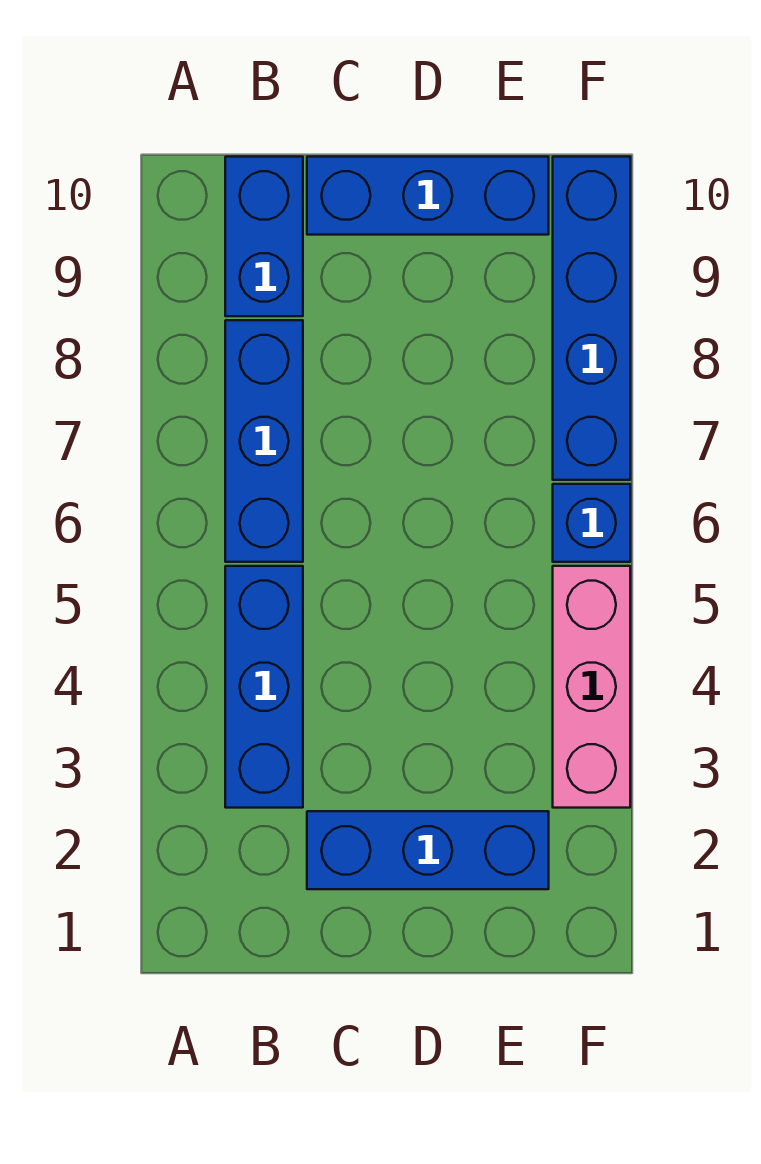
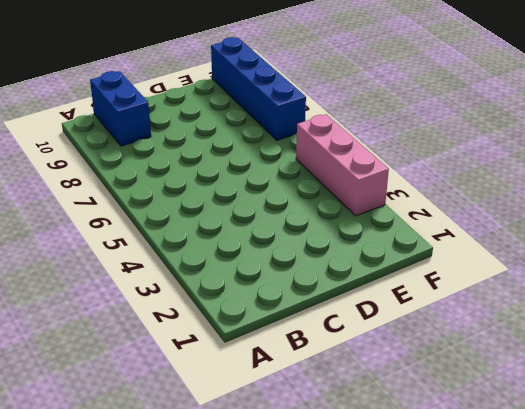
none -> blue brick B3:B5 level 1
none -> blue brick B6:B8 level 1

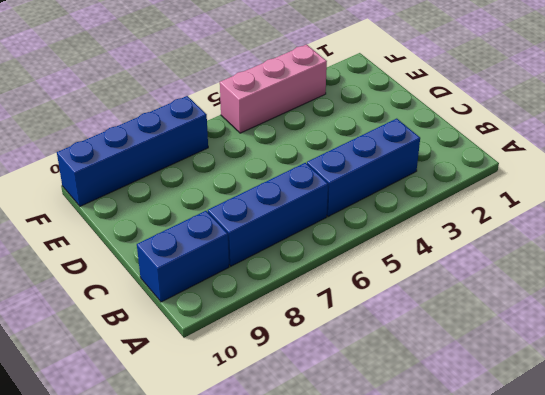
none -> blue brick C2:E2 level 1
none -> blue brick C10:E10 level 1

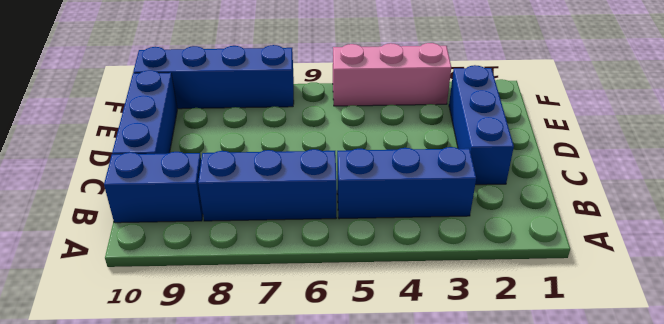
none -> blue brick F6 level 1

